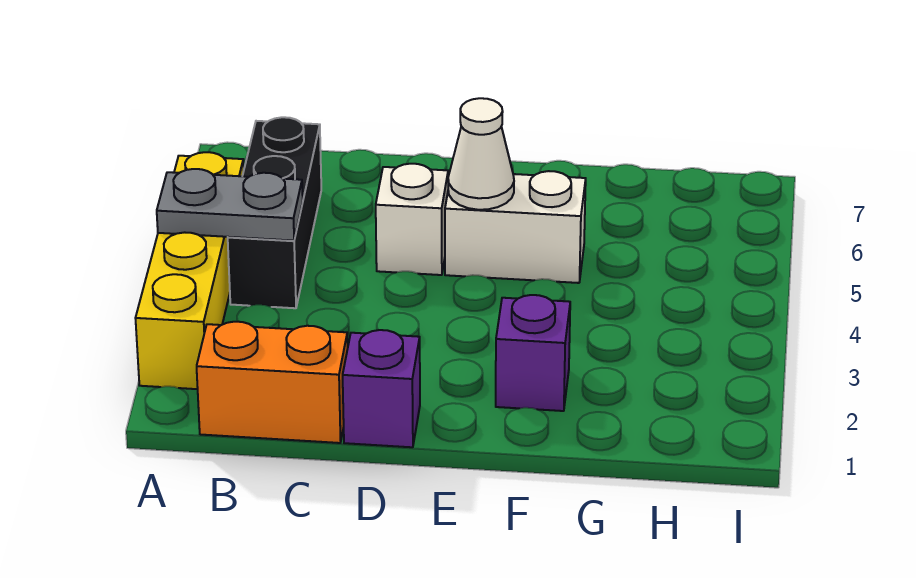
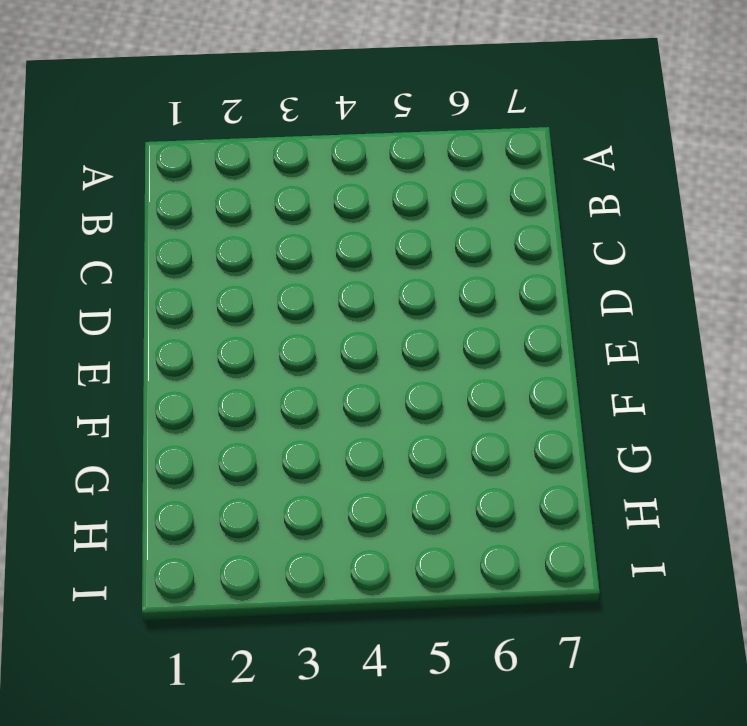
none -> yellow brick A2:A5 level 1
none -> orange brick B1:C1 level 1

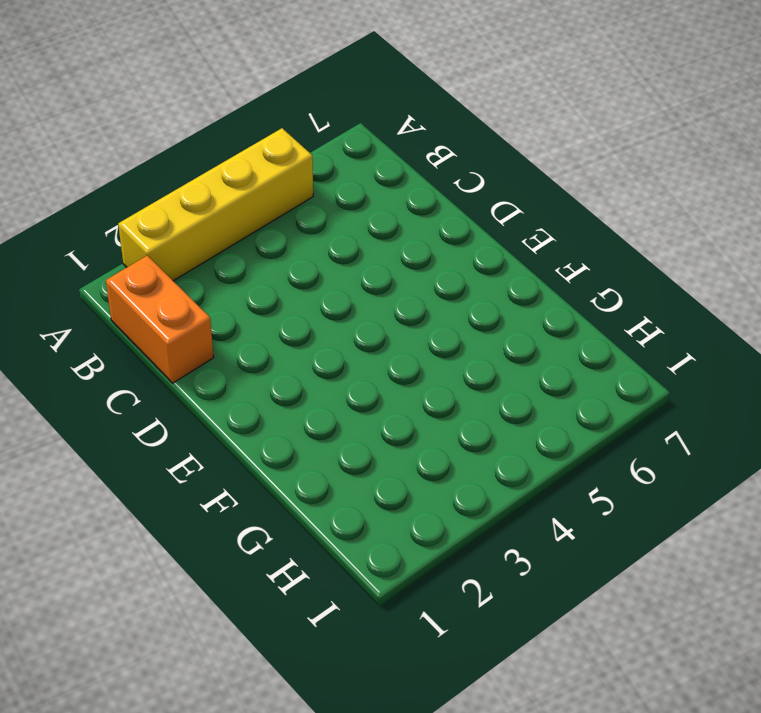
none -> black brick B4:B6 level 1
none -> purple brick D1 level 1

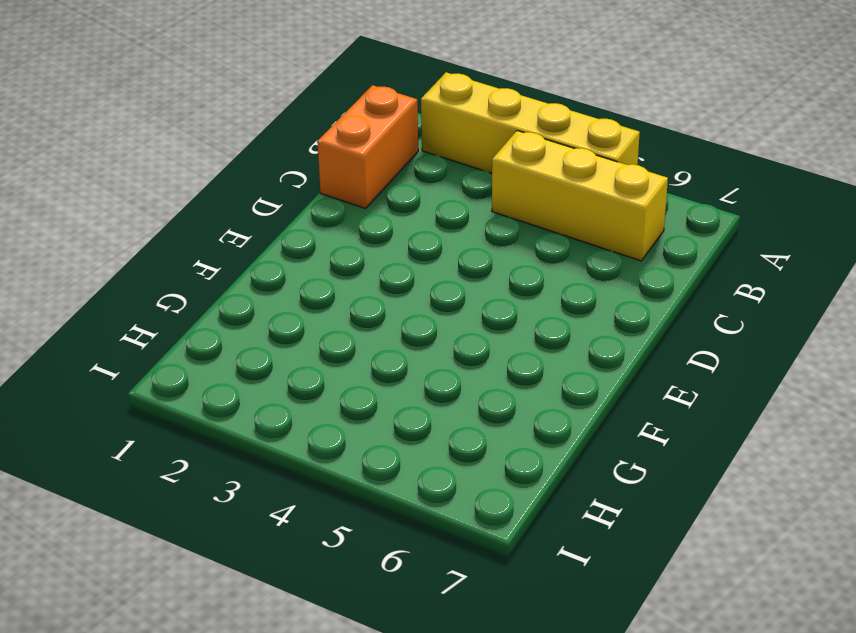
yellow brick B4:B6 level 1 -> black brick B4:B6 level 1
none -> purple brick D1 level 1
none -> white brick D5 level 1

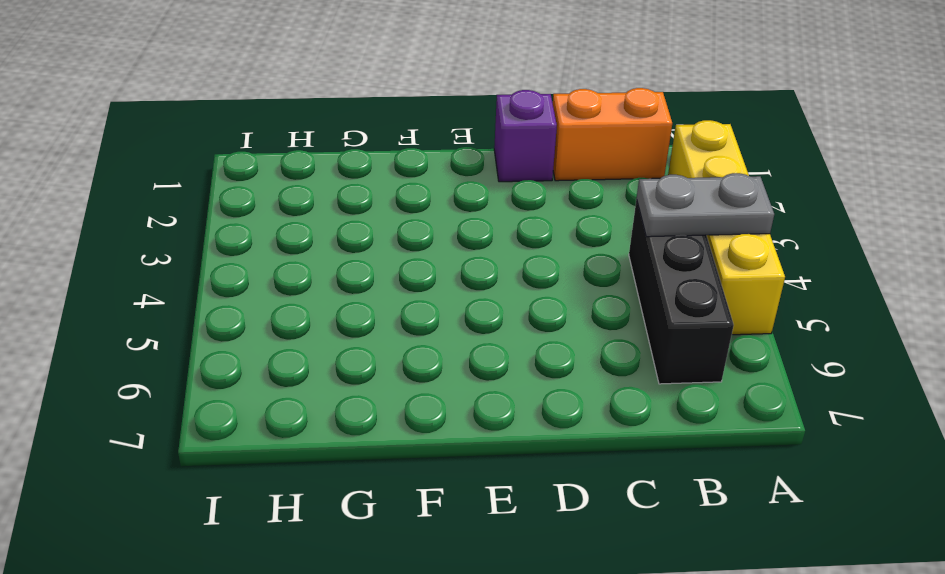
none -> white brick D5 level 1
none -> white brick E5:F5 level 1

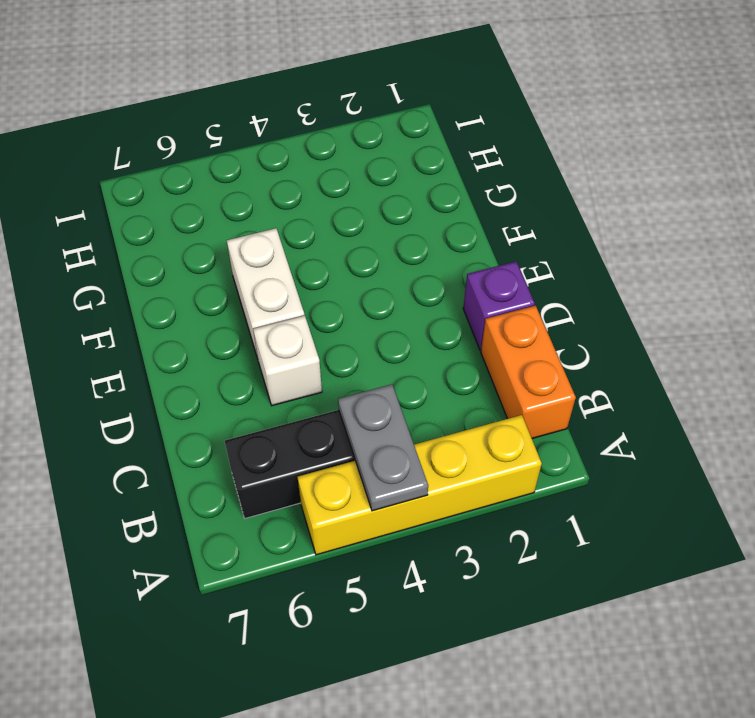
none -> purple brick F2 level 1
none -> white cone E5 level 2

